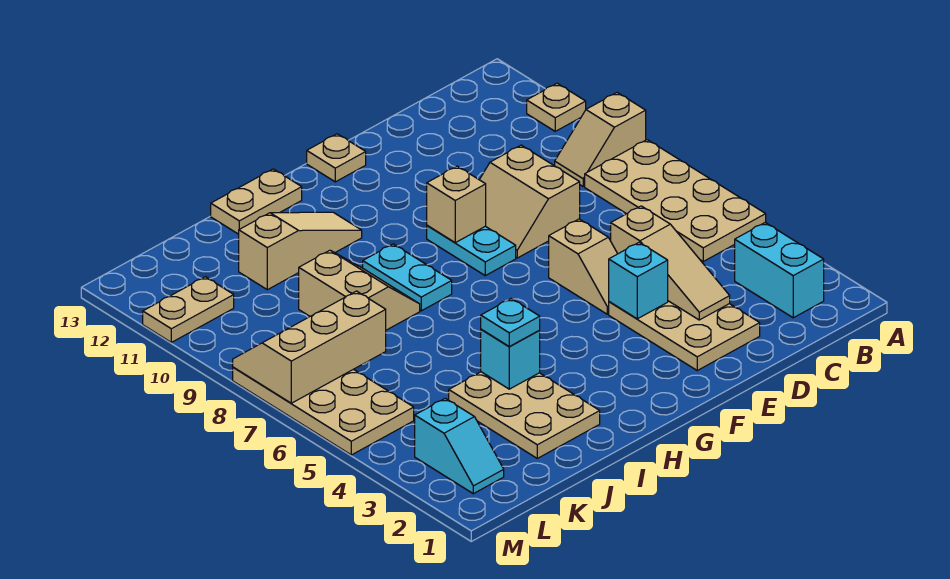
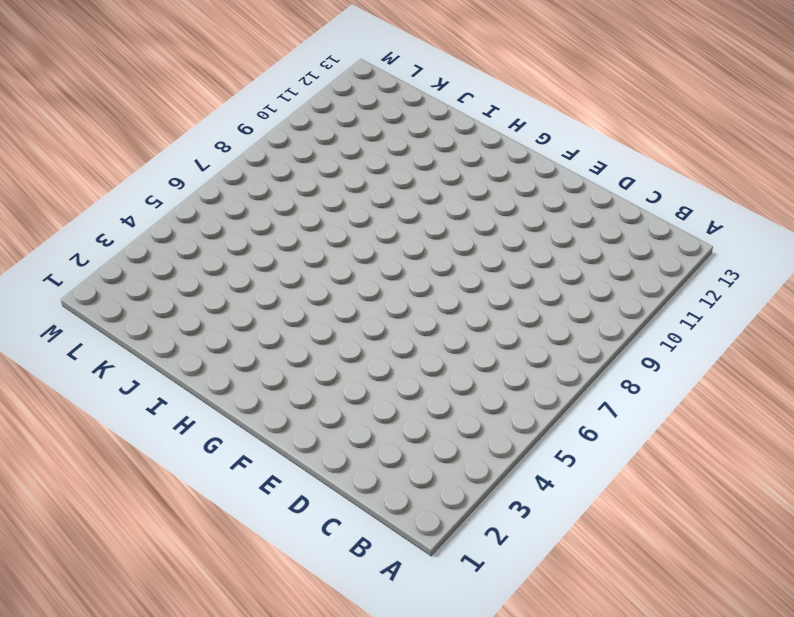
none -> tan plate A5:B8 level 1
none -> tan slope A9:B9 level 1 top A
none -> tan plate A11 level 1

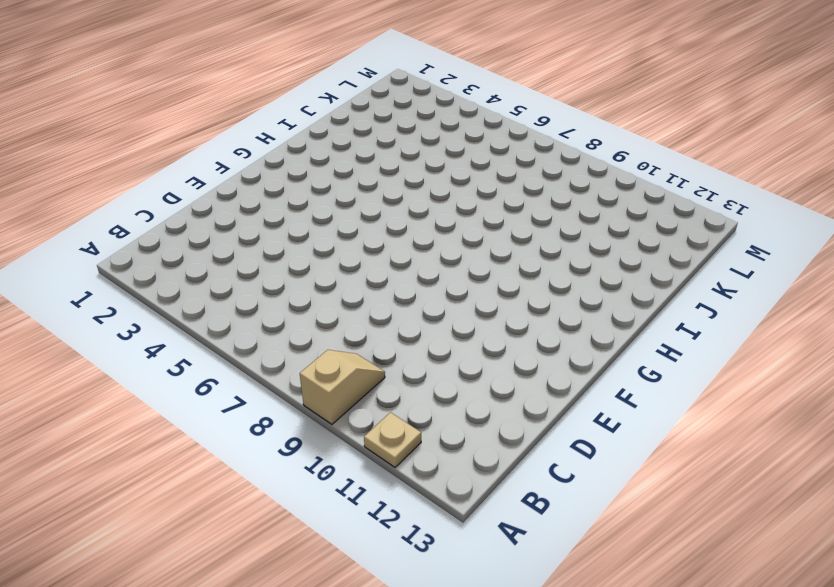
none -> tan plate A5:B8 level 1
none -> cyan brick B2:B3 level 1
none -> tan plate D2:E4 level 1

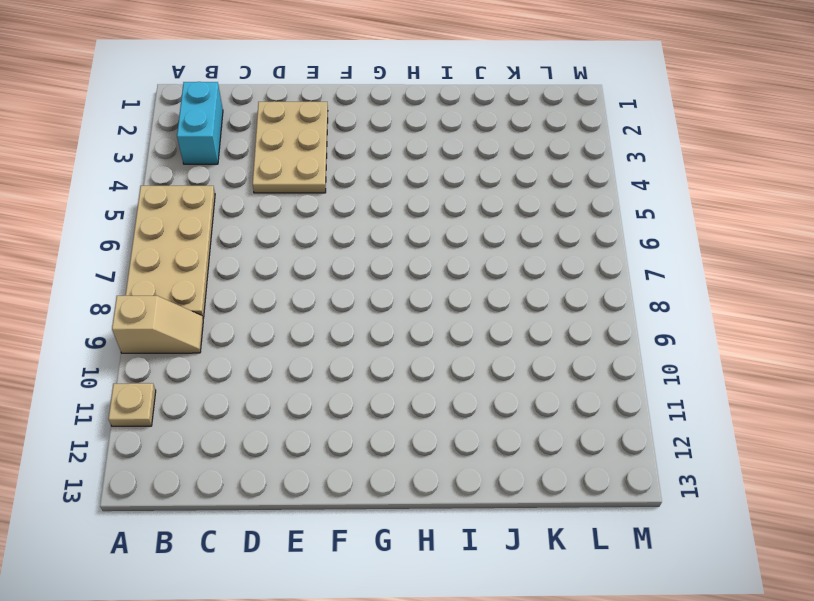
none -> tan slope D8:E9 level 1 top D
none -> tan slope E5:E6 level 1 top 6
none -> cyan plate F8:F9 level 1

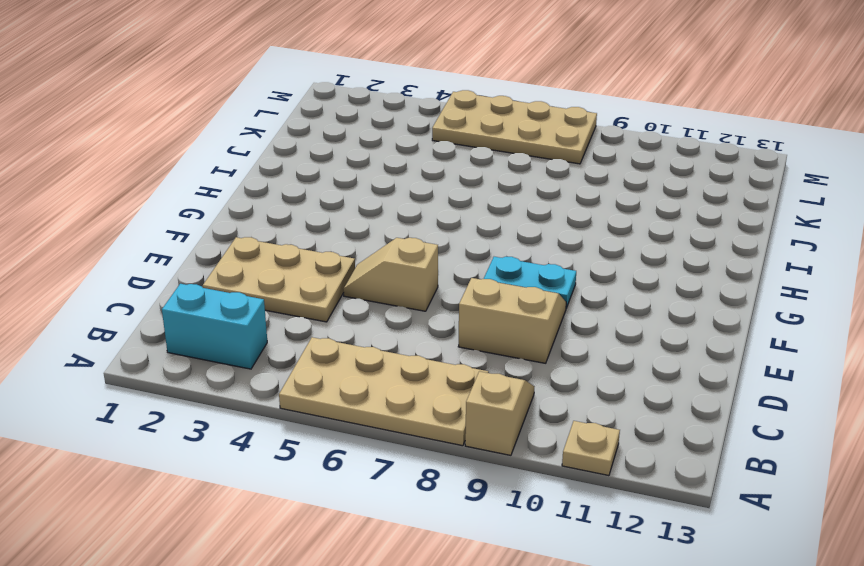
none -> tan plate F13 level 1
none -> cyan plate H8:H9 level 1
none -> tan slope H11:J11 level 1 top J

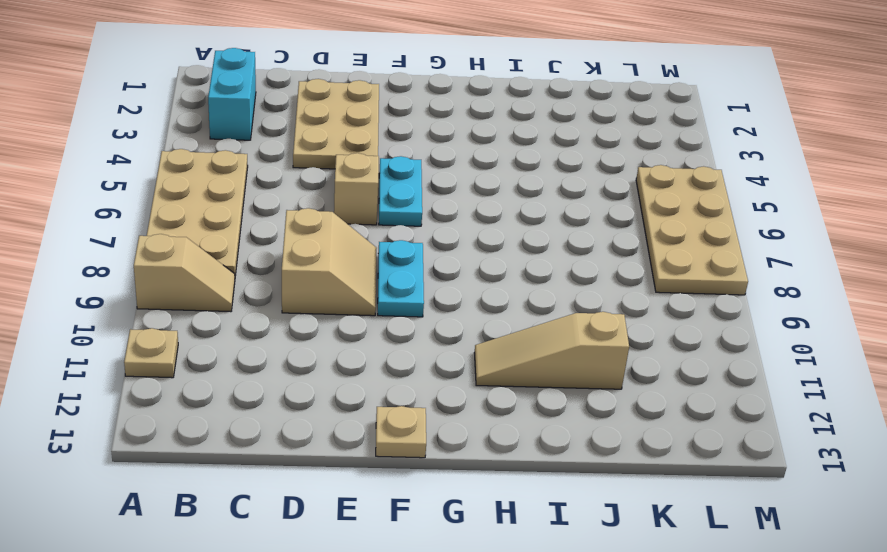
cyan plate F5:F6 level 1 -> cyan plate H8:H9 level 1
none -> tan plate H13:I13 level 1
none -> tan plate I2:J4 level 1
none -> tan slope I8:J9 level 1 top J

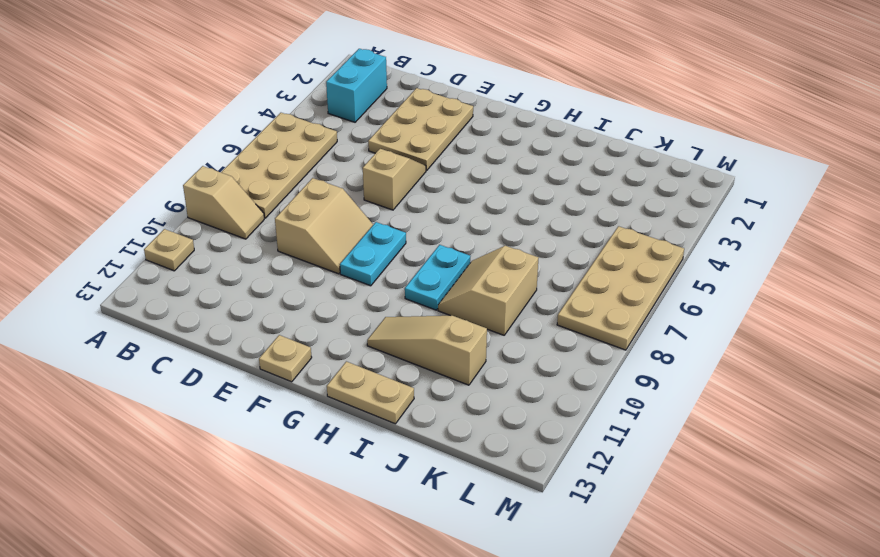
none -> tan plate I2:J4 level 1
none -> cyan slope L2:L3 level 1 top 3
none -> tan plate L11:M11 level 1

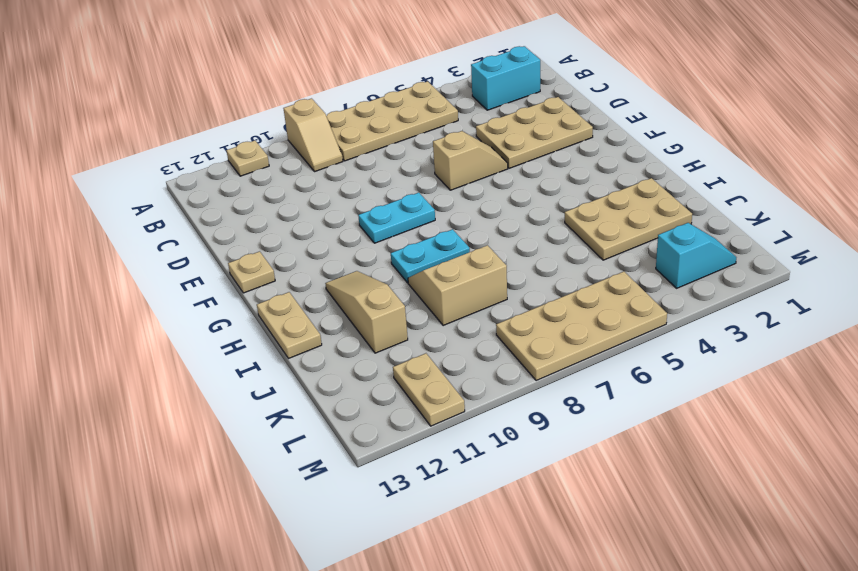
none -> tan slope D8:E9 level 1 top D
none -> tan slope D3:D5 level 2 top 5
none -> cyan brick E4 level 2

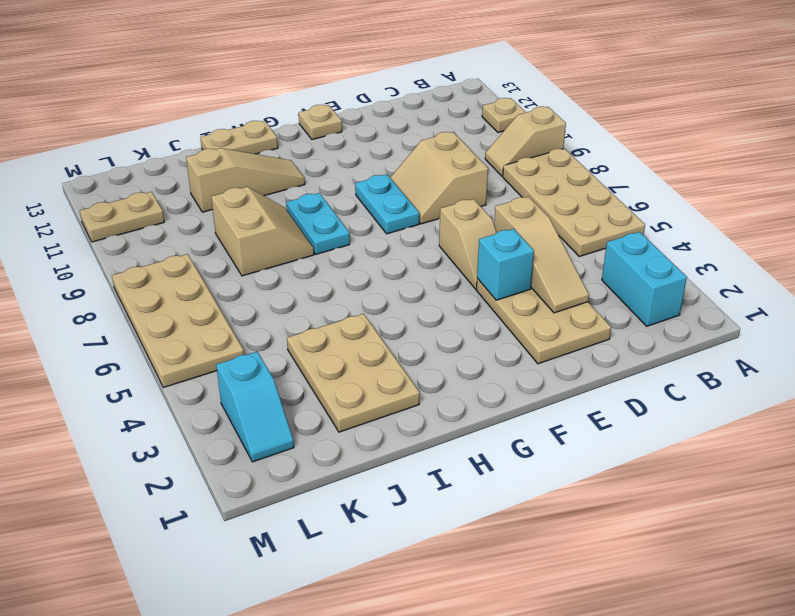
none -> tan brick F9 level 2
none -> cyan brick I4 level 2
none -> tan slope K7:M8 level 2 top 7

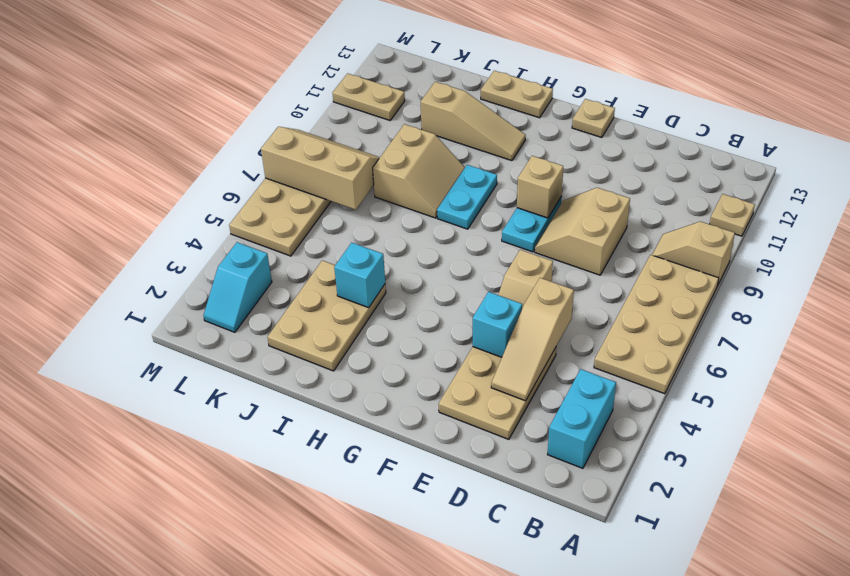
none -> cyan plate I4 level 3

